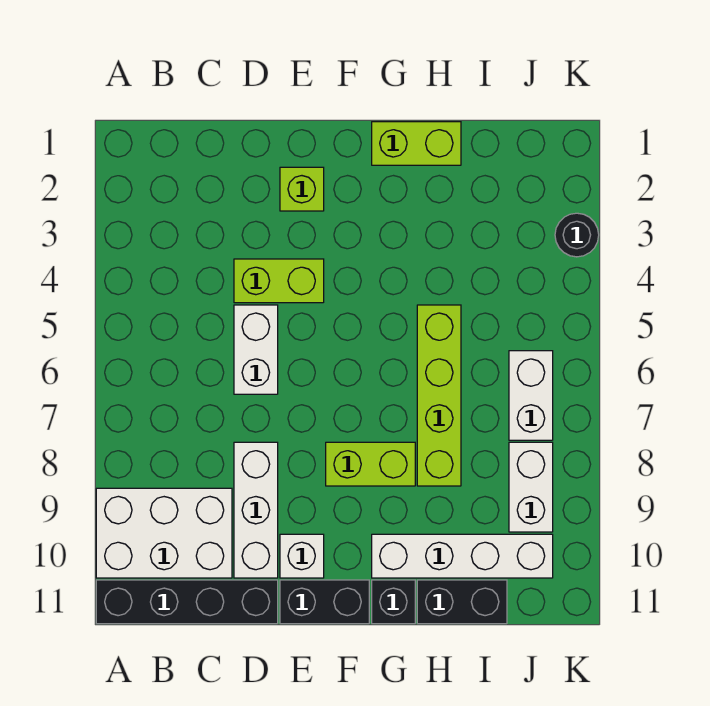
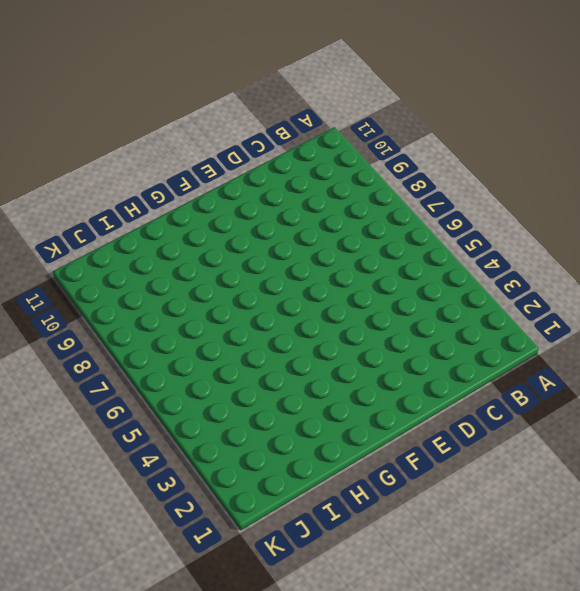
none -> white brick A9:C10 level 1
none -> black brick A11:D11 level 1
none -> lime brick D4:E4 level 1

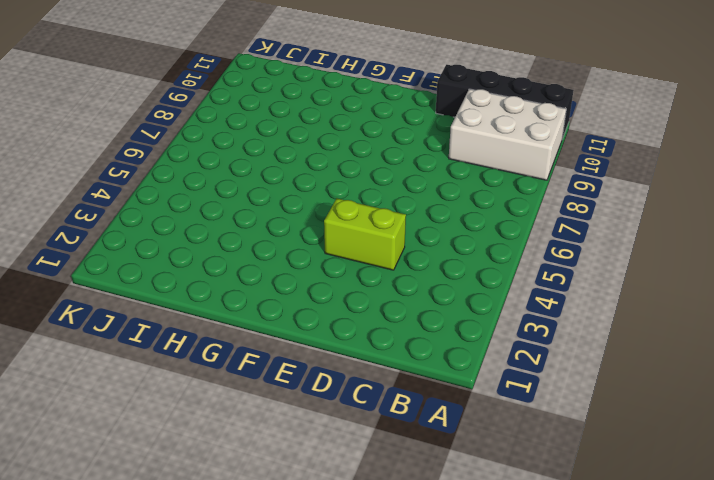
none -> white brick D5:D6 level 1
none -> white brick D8:D10 level 1
none -> lime brick E2 level 1

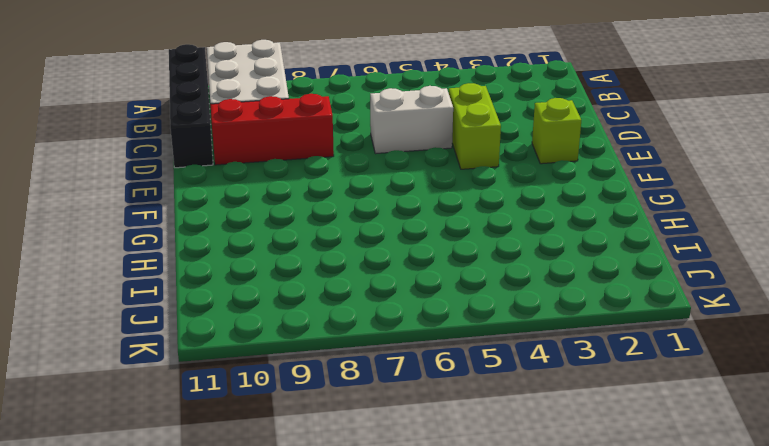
red brick D8:D10 level 1 -> white brick D8:D10 level 1
none -> white brick E10 level 1
none -> black brick E11:F11 level 1
none -> lime brick F8:G8 level 1

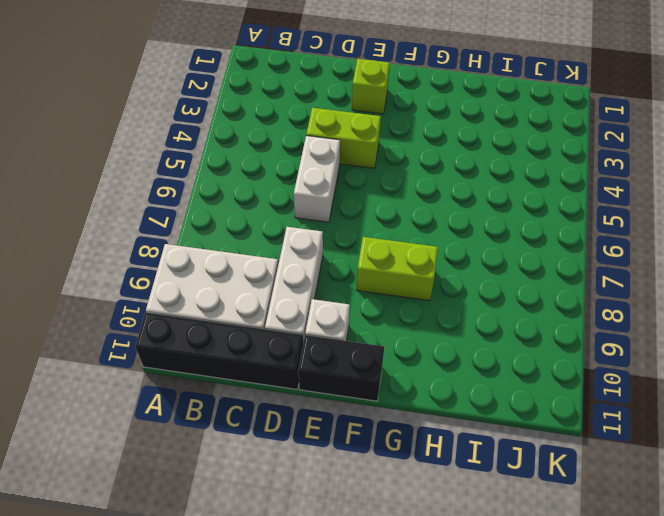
none -> lime brick G1:H1 level 1
none -> white brick G10:J10 level 1
none -> black brick G11 level 1

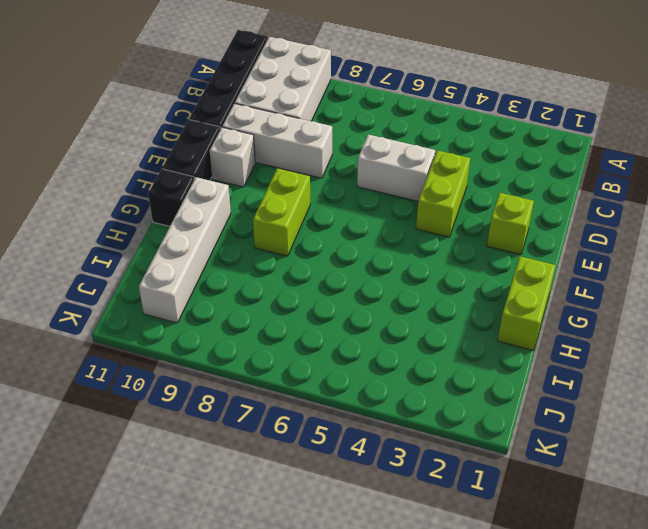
none -> lime brick H5:H8 level 1
none -> black brick H11:I11 level 1
none -> white brick J6:J7 level 1

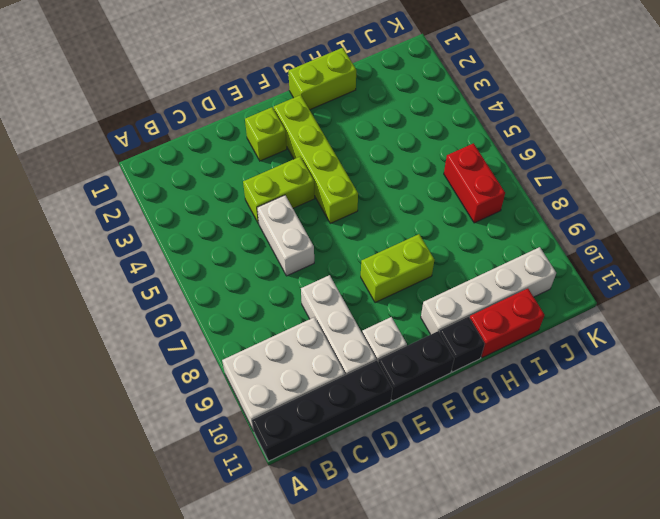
lime brick F2:F5 level 1 -> lime brick H5:H8 level 1
red brick H11:I11 level 1 -> black brick H11:I11 level 1
red brick J6:J7 level 1 -> white brick J6:J7 level 1
none -> white brick J8:J9 level 1
none -> black round brick K3 level 1

